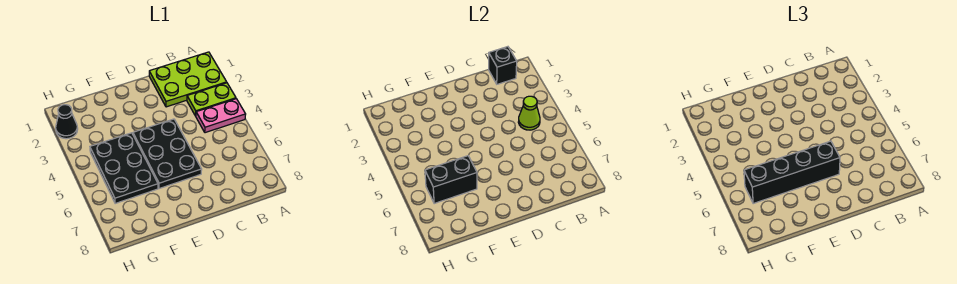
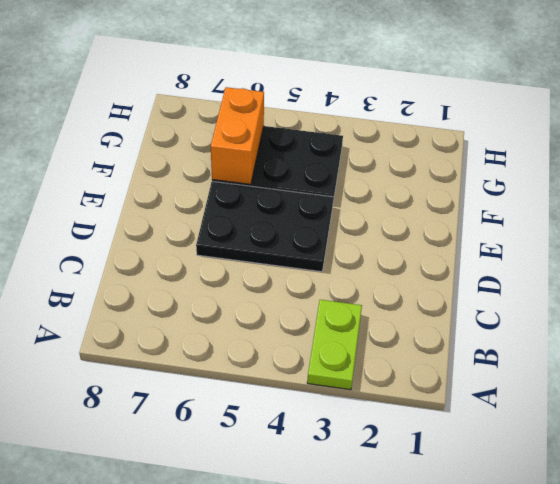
orange brick F6:G6 level 2 -> black brick F6:G6 level 2
none -> lime plate A1:C2 level 1
none -> pink plate A4:B4 level 1

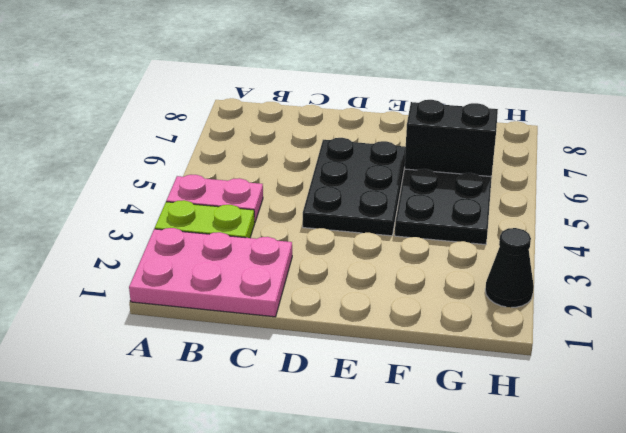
pink plate A1:C2 level 1 -> lime plate A1:C2 level 1
none -> black brick B1 level 2
none -> lime cone B4 level 2

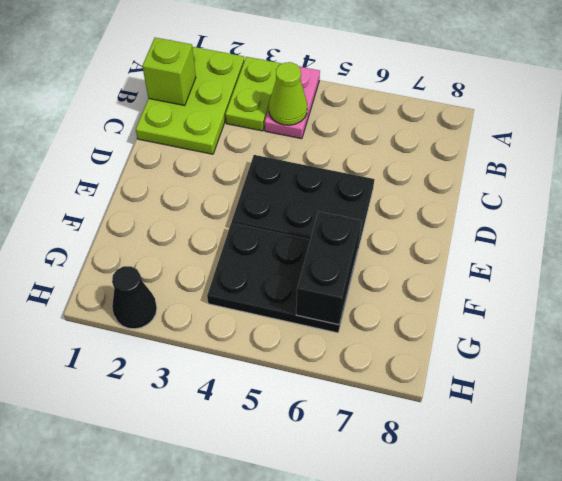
lime brick B1 level 2 -> black brick B1 level 2
none -> black brick D6:G6 level 3

